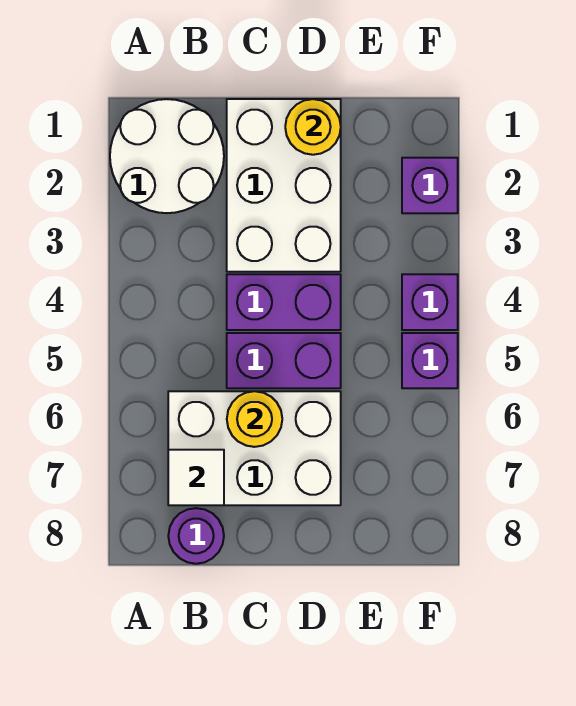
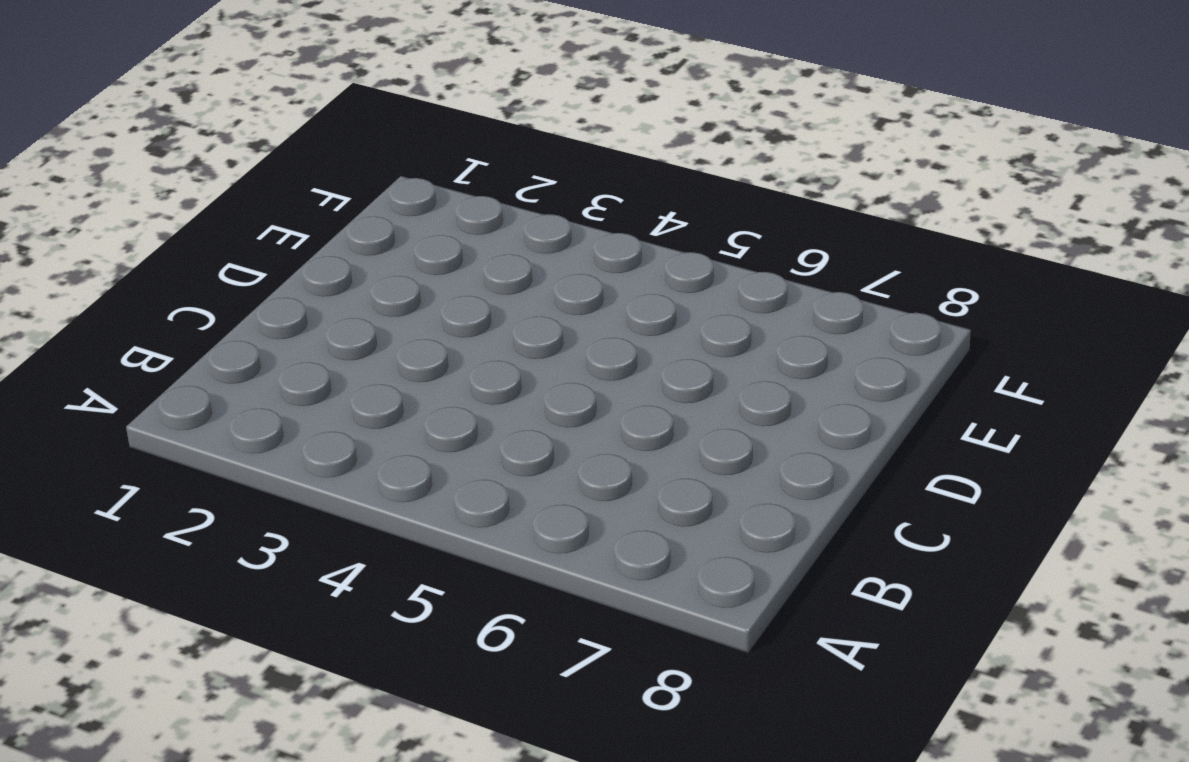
none -> white round brick A1:B2 level 1
none -> white brick B6:D7 level 1
none -> purple round brick B8 level 1

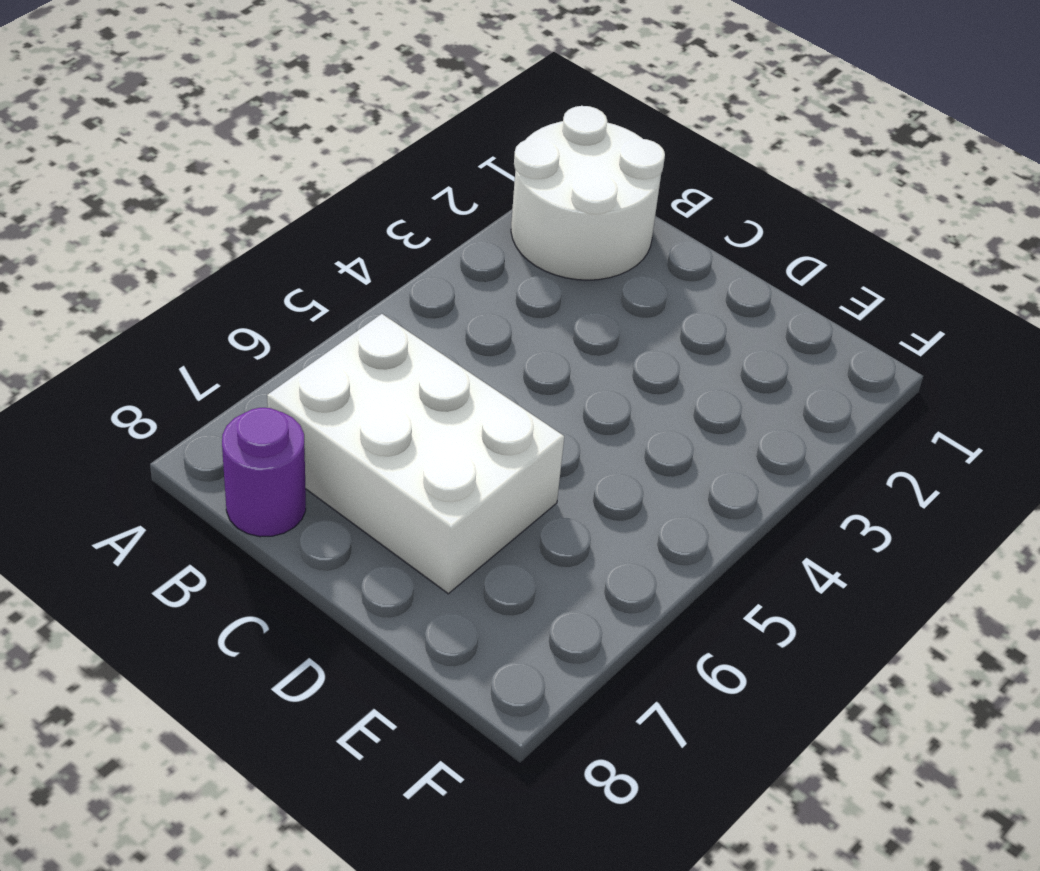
none -> white brick C1:D3 level 1
none -> purple brick C4:D4 level 1
none -> purple brick C5:D5 level 1

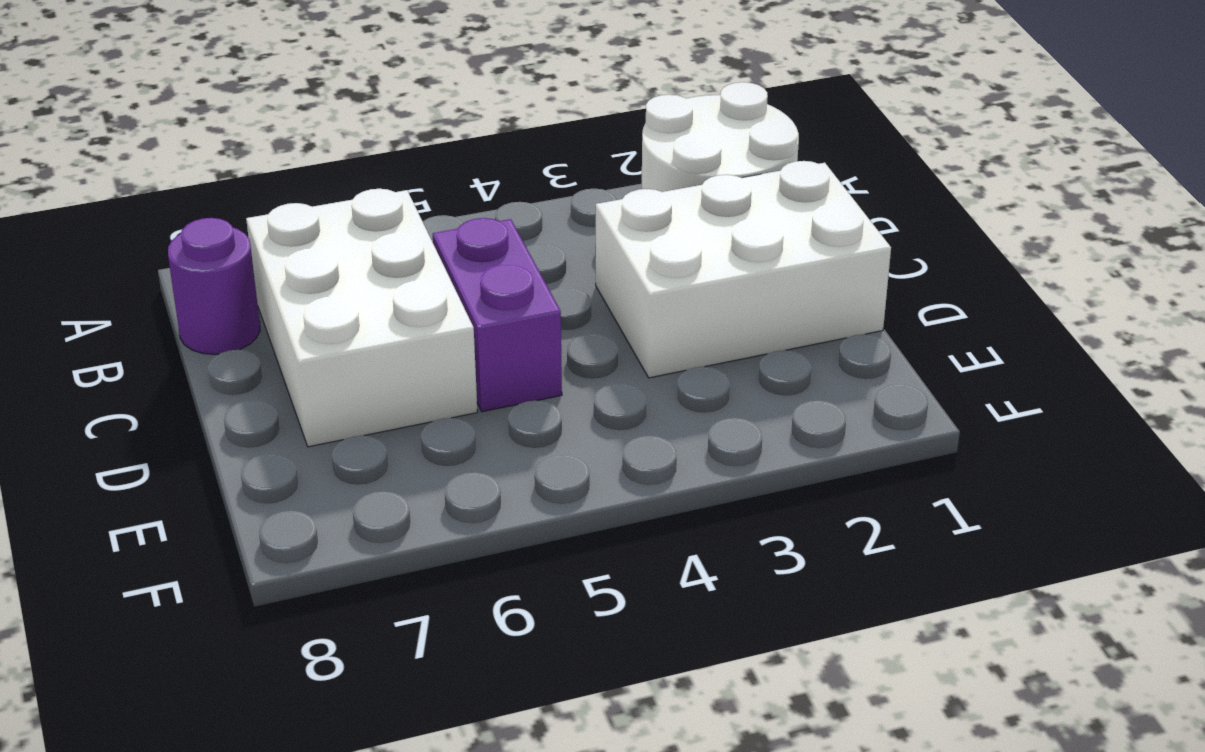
none -> purple brick C4:D4 level 1
none -> purple brick F2 level 1
none -> purple brick F4 level 1

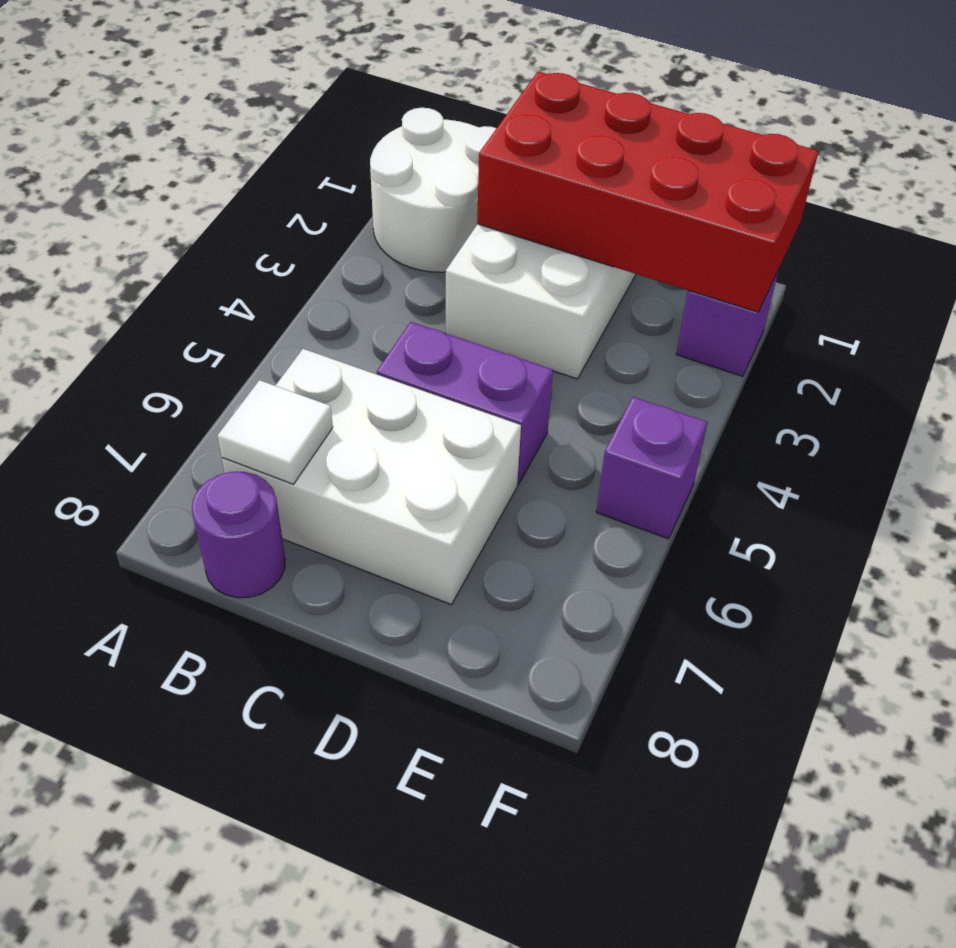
red brick C1:F2 level 2 -> yellow round brick D1 level 2
none -> purple brick C4:D4 level 1
none -> purple brick F4 level 1
none -> yellow round brick C6 level 2

